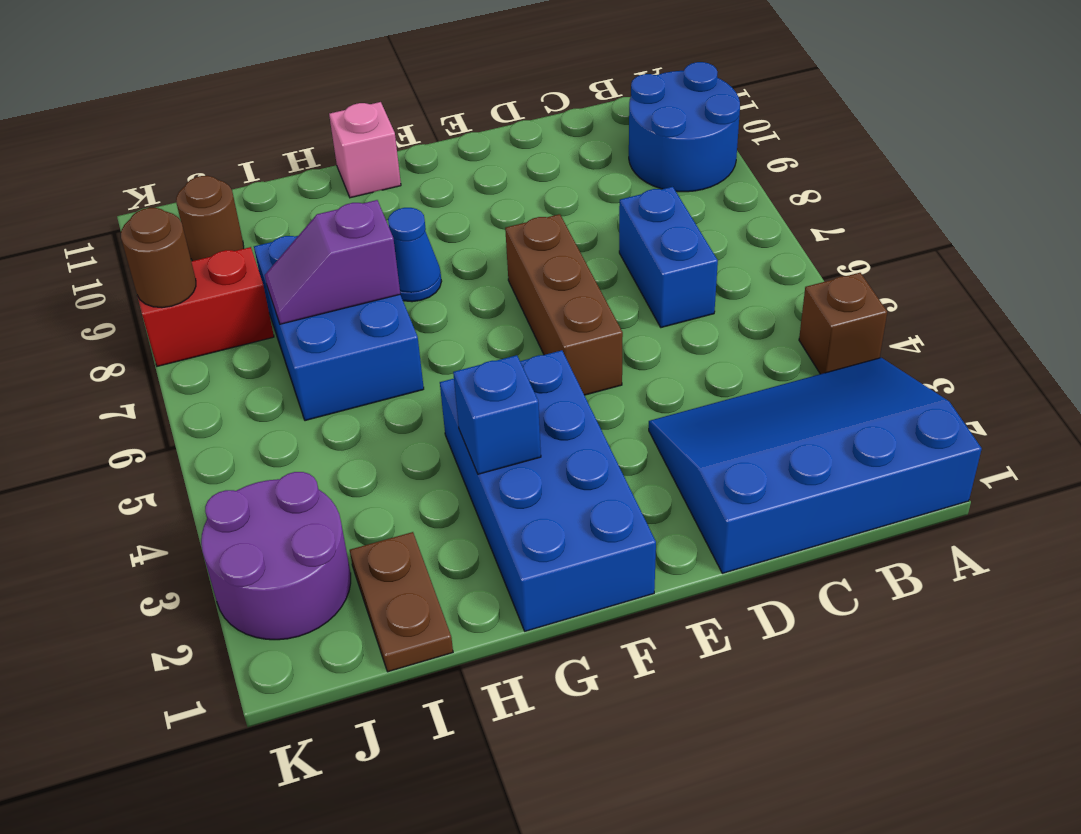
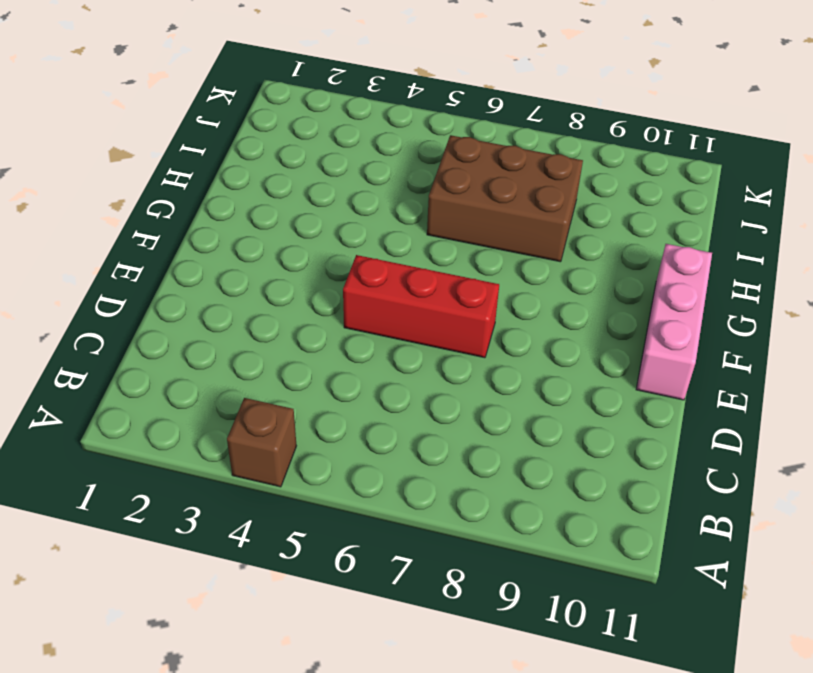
red brick E5:E7 level 1 -> brown brick E5:E7 level 1
pink brick E11:G11 level 1 -> pink brick G11 level 1
brown brick H6:I8 level 1 -> blue brick H6:I8 level 1
none -> blue slope A1:D3 level 1 top 1
none -> blue round brick A9:B10 level 1
none -> blue brick C6:C7 level 1

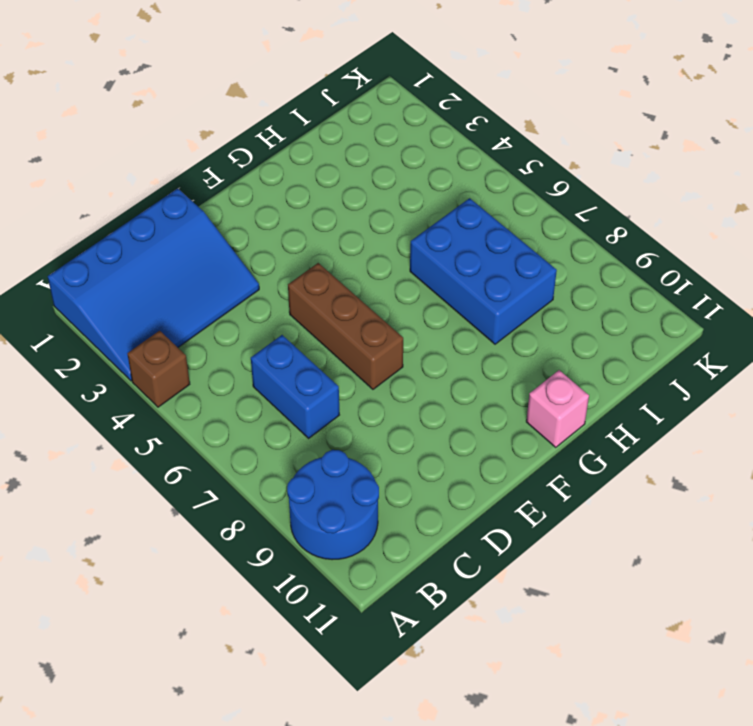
none -> blue brick F1:G4 level 1
none -> blue cone G8 level 1
none -> brown plate I1:I2 level 1

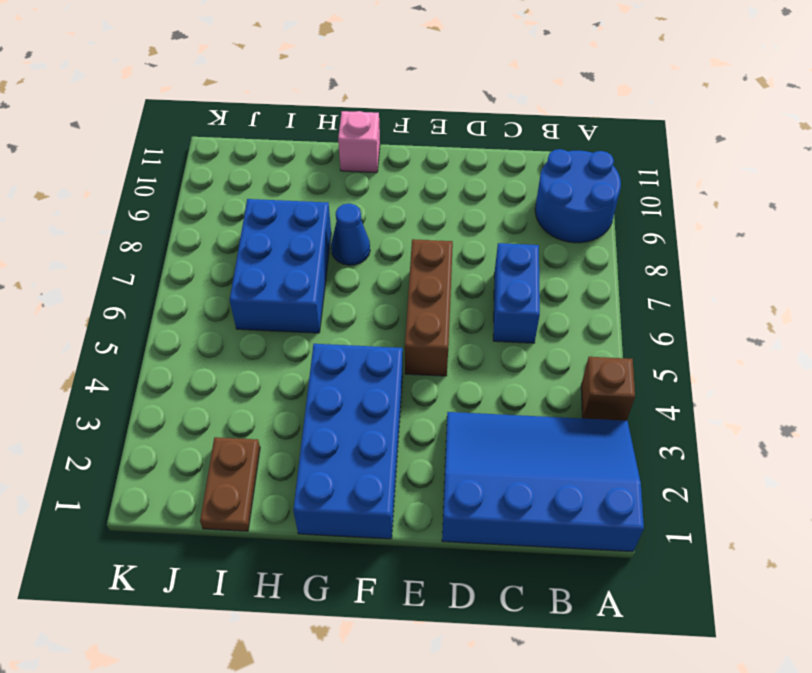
none -> purple round brick J2:K3 level 1
none -> red brick J8:K8 level 1
none -> brown round brick J10 level 1

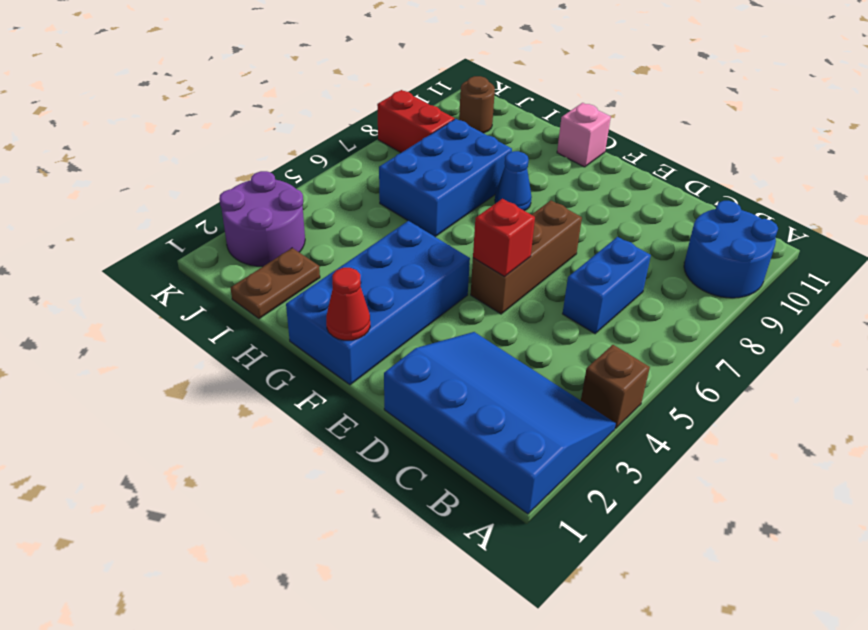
red brick E5 level 2 -> none
red cone F1 level 2 -> none
none -> blue brick G3 level 2
none -> purple slope H7:I7 level 2 top H
none -> brown round brick K8 level 2

